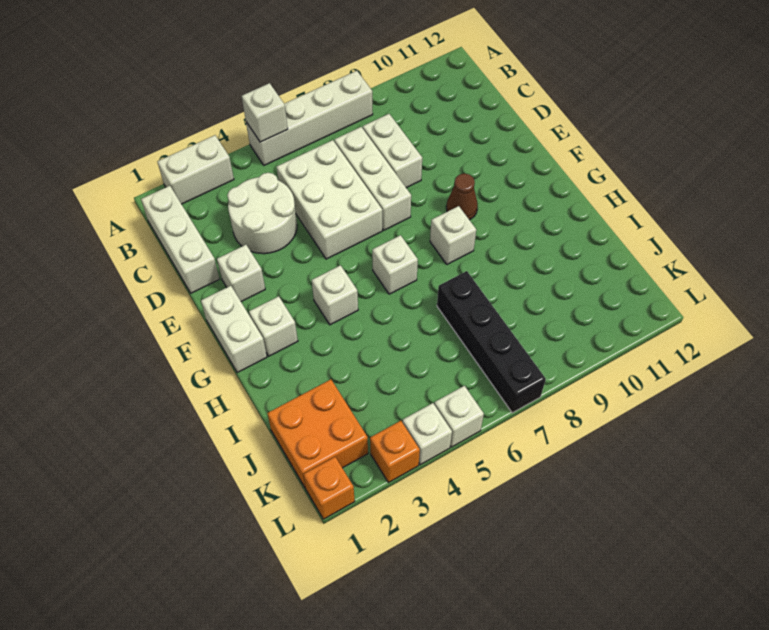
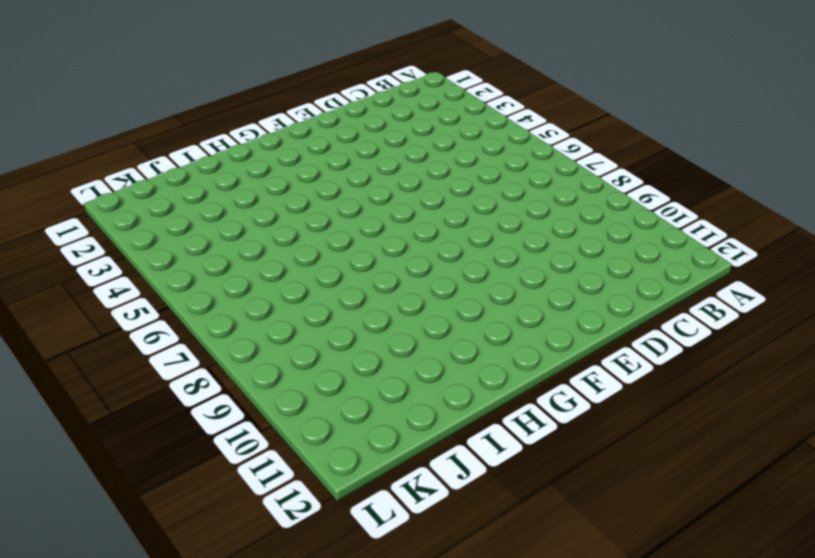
none -> white brick A2:A3 level 1
none -> white brick A5:A8 level 1
none -> white brick B1:D1 level 1

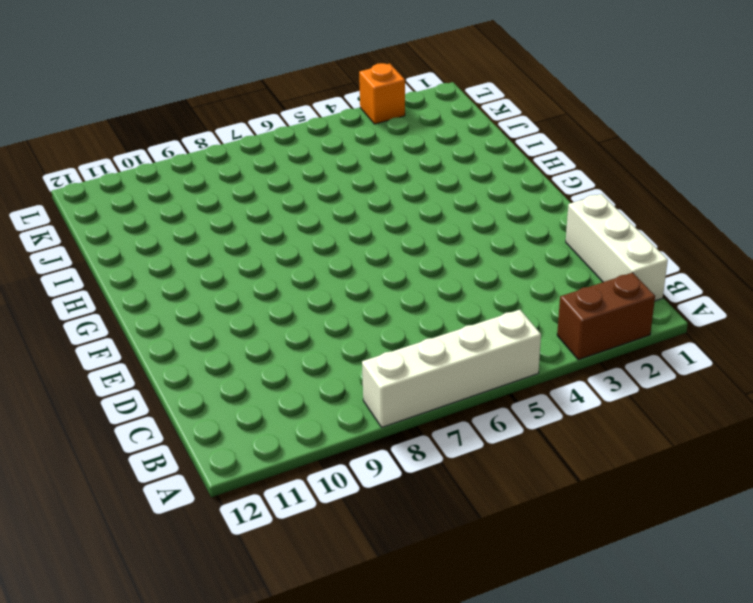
brown brick A2:A3 level 1 -> white brick A2:A3 level 1
none -> white round brick C3:D4 level 1
none -> white brick C5:E6 level 1
none -> white brick C7:E7 level 1

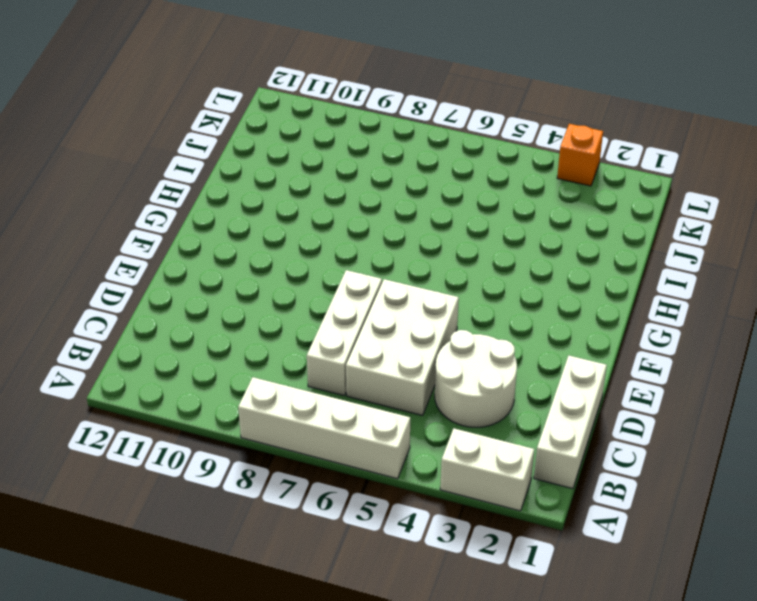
none -> white brick C8:D8 level 1
none -> white brick E2 level 1
none -> white brick F1:G1 level 1

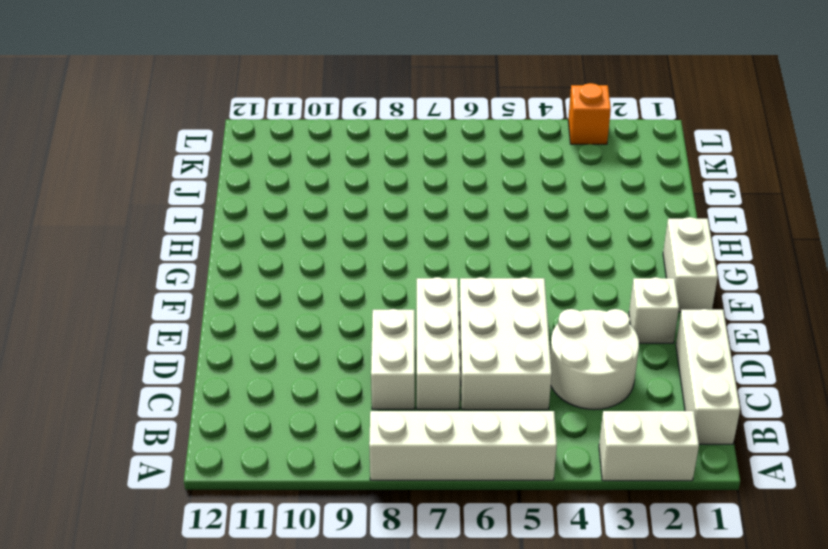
none -> brown cone F9 level 1
none -> white brick G2 level 1
none -> white brick G4 level 1

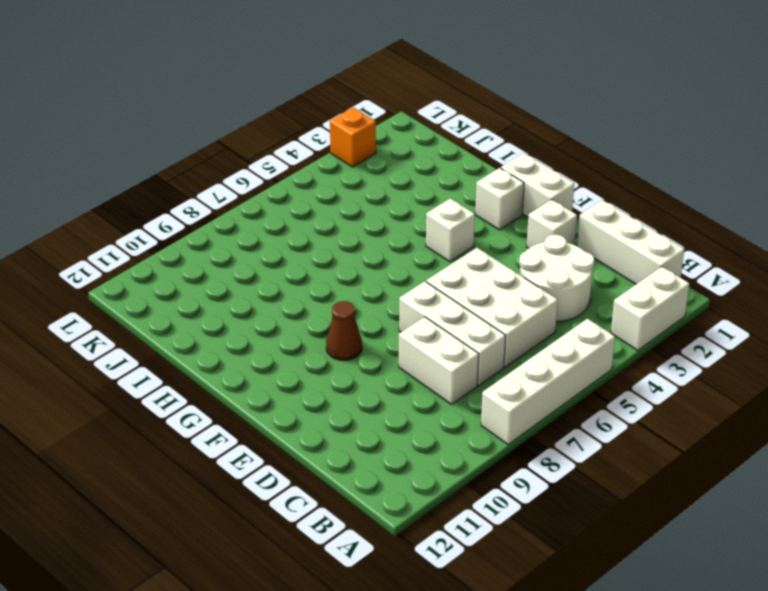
none -> white brick G6 level 1
none -> white brick G8 level 1
none -> black brick I7:L7 level 1

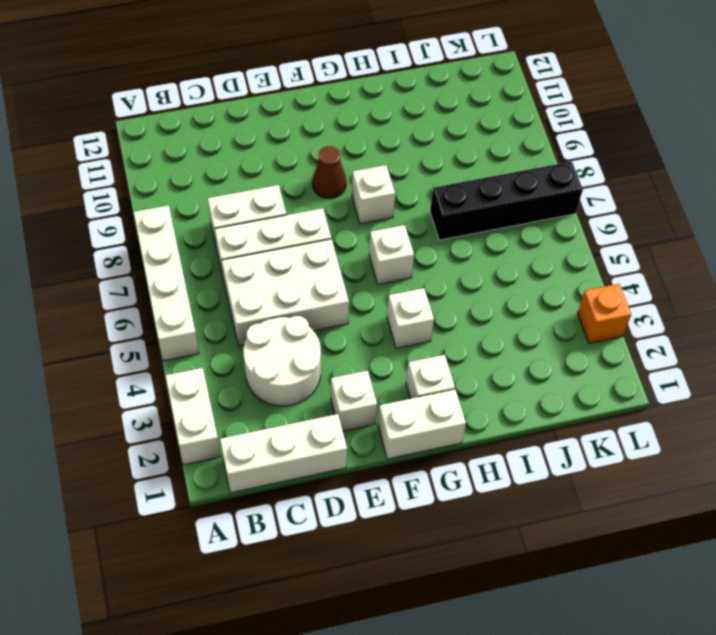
none -> orange brick J1:K2 level 1
none -> orange brick L1 level 1
none -> white brick L4 level 1

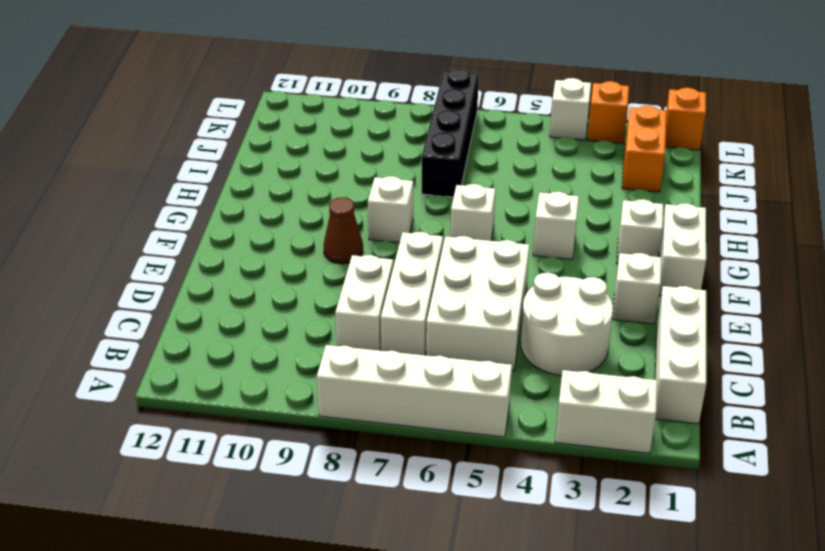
orange brick J2:K2 level 1 -> orange brick J1:K2 level 1
none -> white brick L5 level 1
none -> white brick A5 level 2

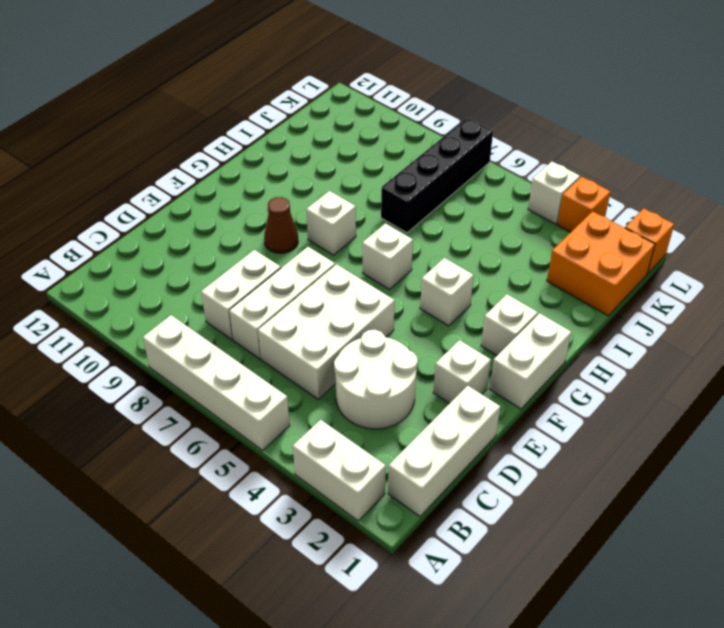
none -> white brick L5 level 1
none -> white brick A5 level 2

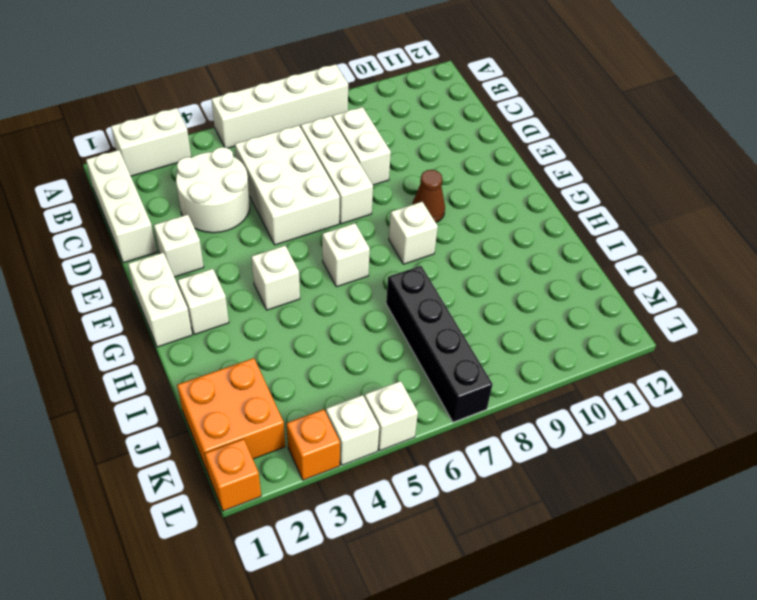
none -> white brick A5 level 2

